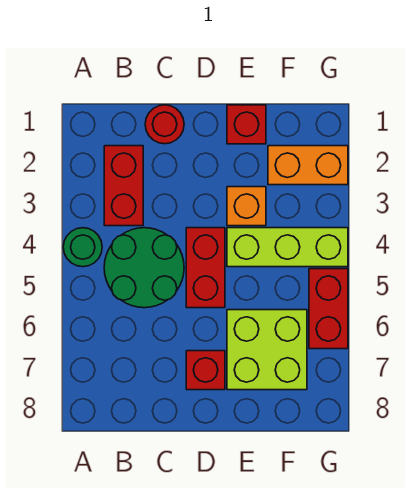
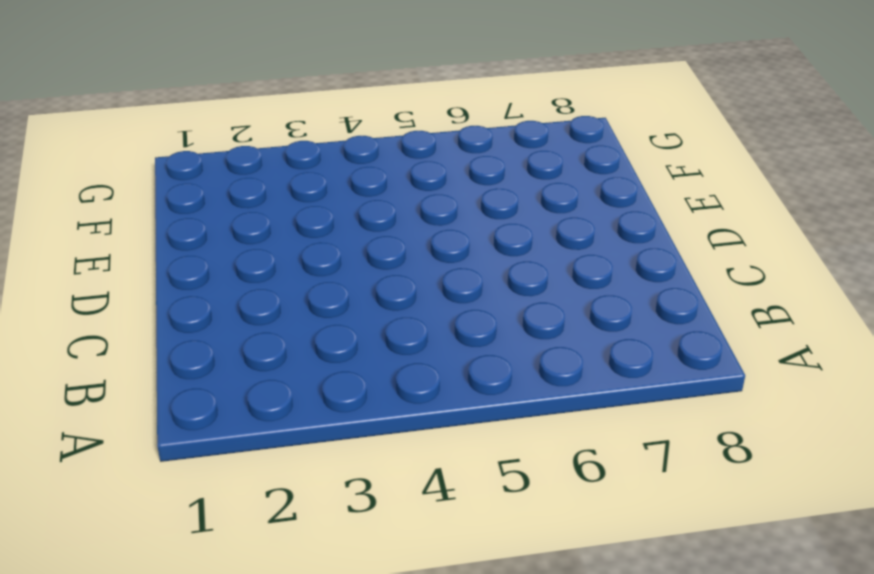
none -> green round brick A4 level 1
none -> red brick B2:B3 level 1
none -> green round brick B4:C5 level 1

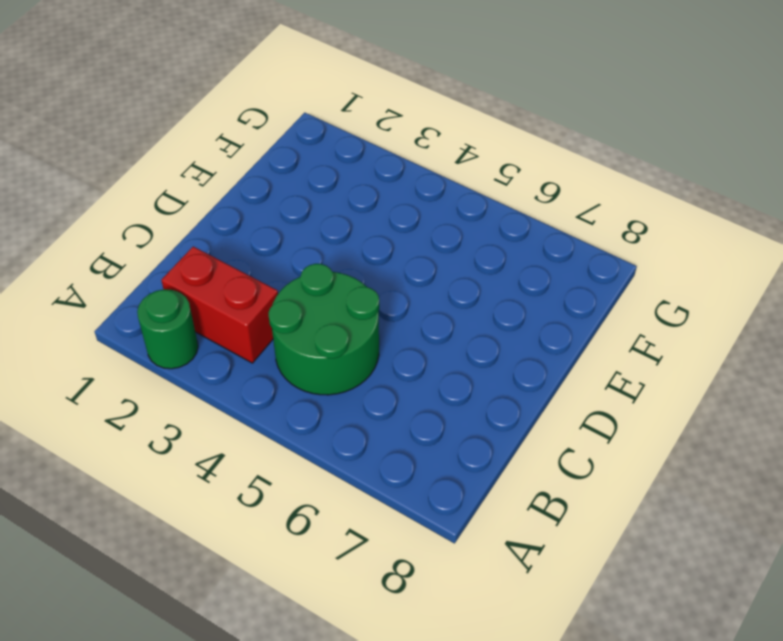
green round brick A2 level 1 -> green round brick A4 level 1
none -> red round brick C1 level 1
none -> red brick D4:D5 level 1
none -> red brick D7 level 1

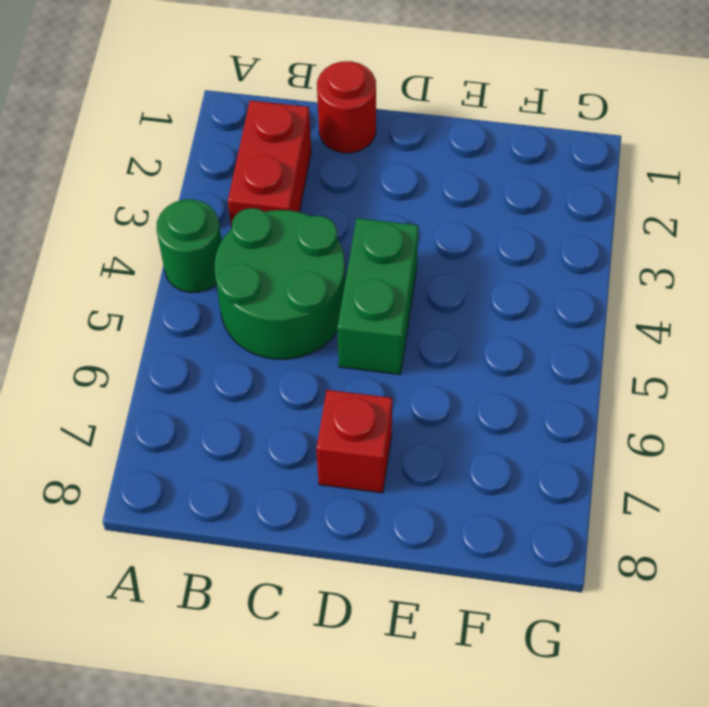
green brick D4:D5 level 1 -> red brick D4:D5 level 1
none -> red brick E1 level 1
none -> orange brick E3 level 1
none -> lime brick E4:G4 level 1

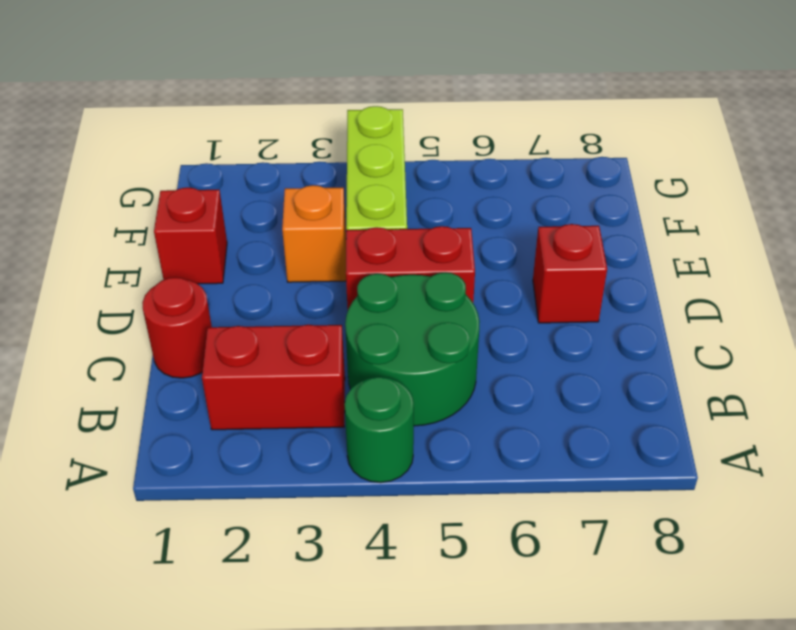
none -> lime brick E6:F7 level 1
none -> orange brick F2:G2 level 1
none -> red brick G5:G6 level 1

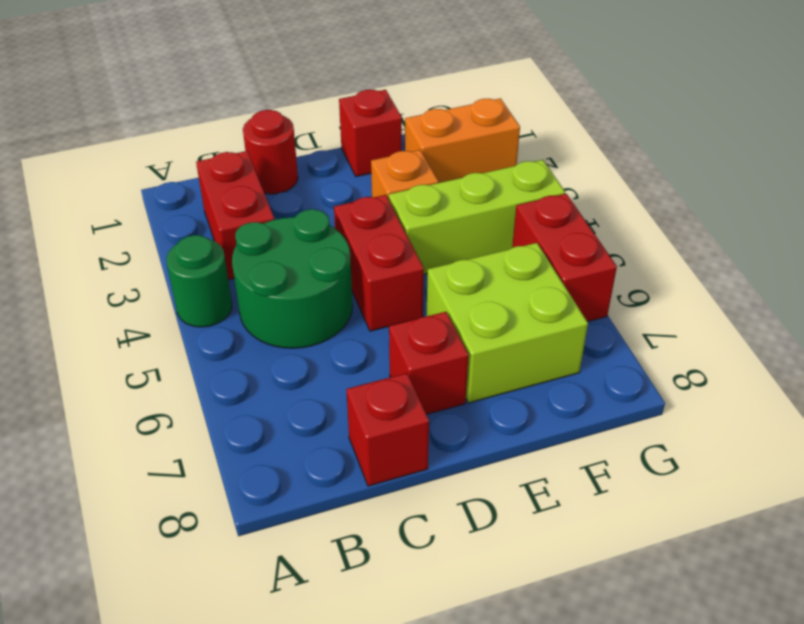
red brick C8 level 1 -> none

